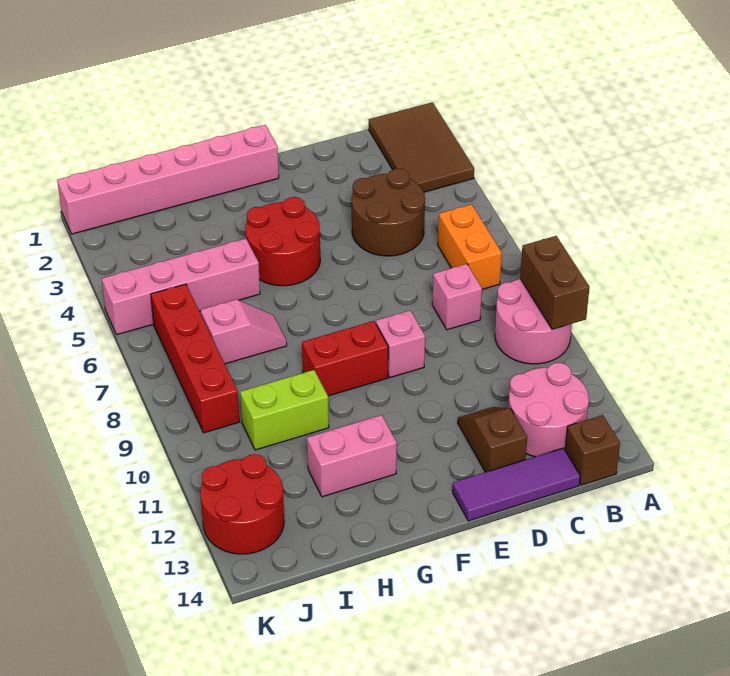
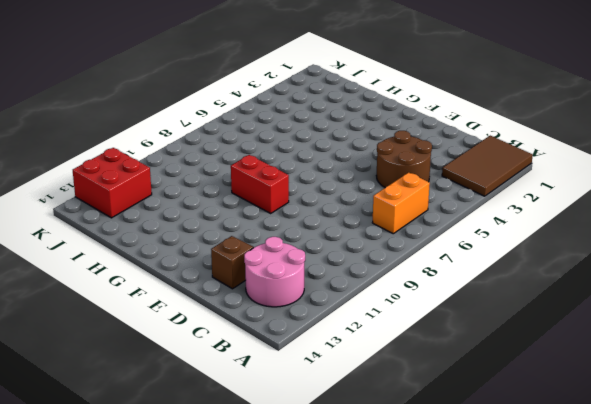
red brick J12:K13 level 1 -> red round brick J12:K13 level 1
none -> pink round brick A9:B10 level 1
none -> brown brick B14 level 1
none -> pink brick C8 level 1

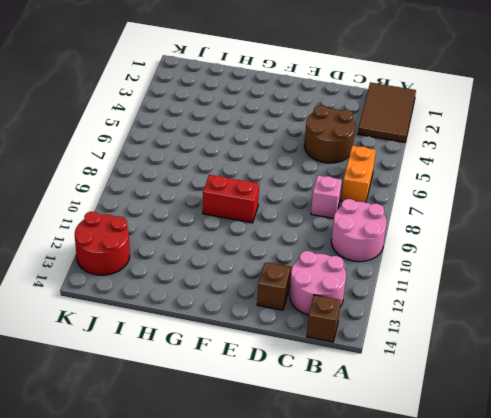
none -> purple tile C14:E14 level 1
none -> pink brick E9 level 1
none -> pink brick F1:K1 level 1

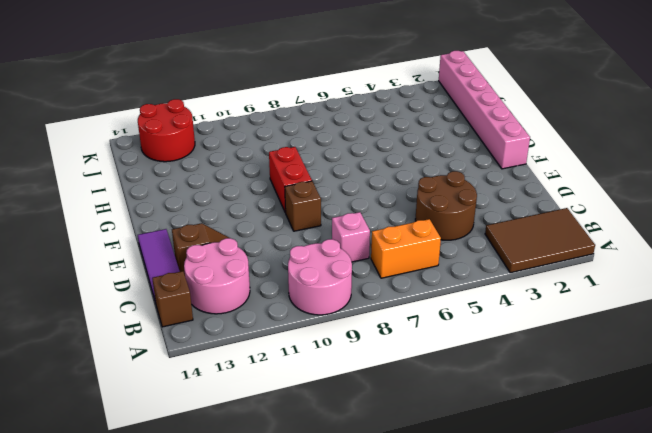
brown brick E9 level 1 -> pink brick E9 level 1
none -> red round brick F4:G5 level 1
none -> pink brick G12:H12 level 1
none -> pink brick H5:K5 level 1

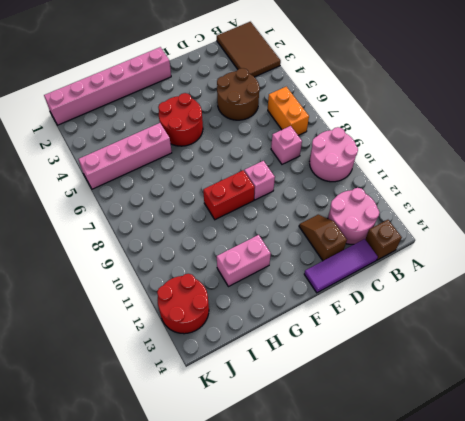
none -> pink slope H7:I7 level 1 top I
none -> lime brick H10:I10 level 1
none -> red brick J6:J9 level 1

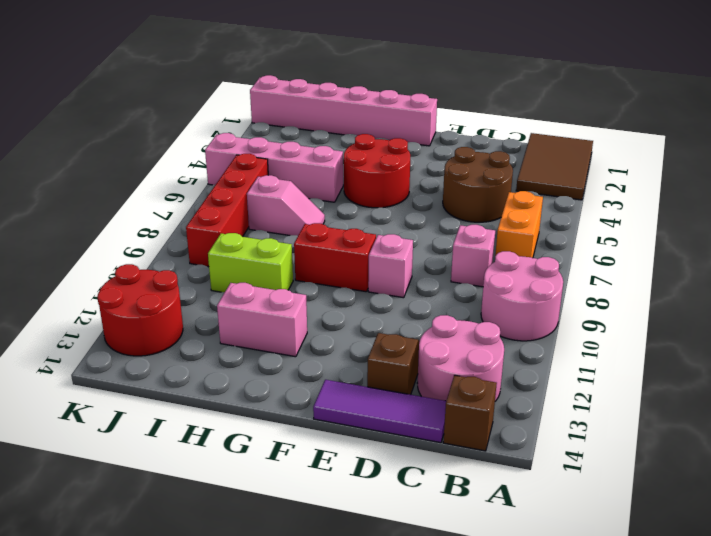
none -> brown brick A9:A10 level 2

